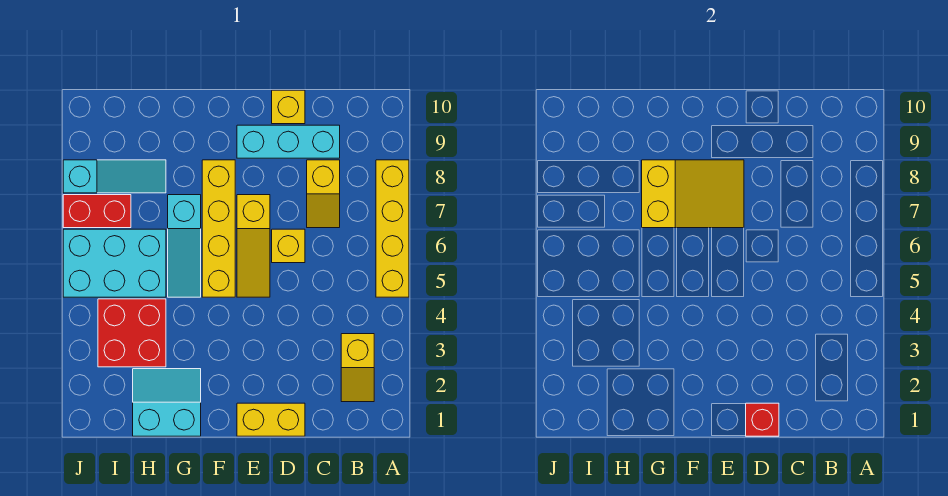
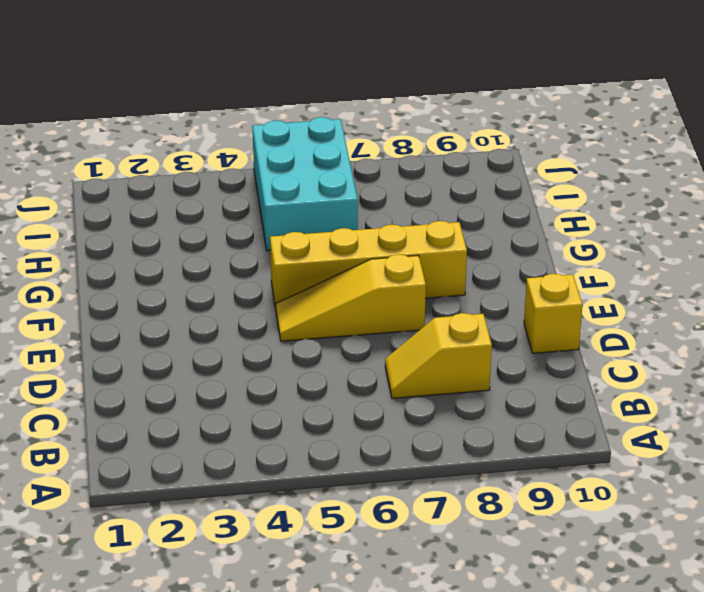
none -> yellow brick A5:A8 level 1
none -> yellow slope B2:B3 level 1 top 3
none -> cyan brick C9:E9 level 1

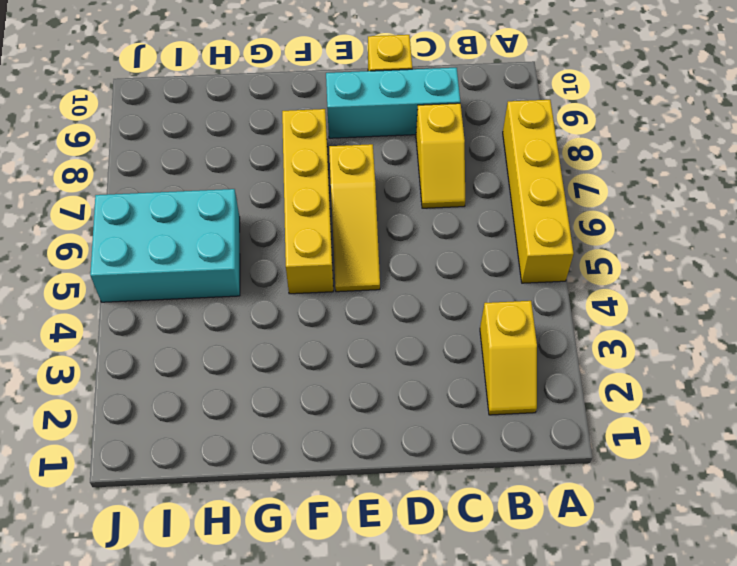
none -> yellow brick D1:E1 level 1
none -> yellow brick D6 level 1
none -> cyan slope G1:H2 level 1 top 1

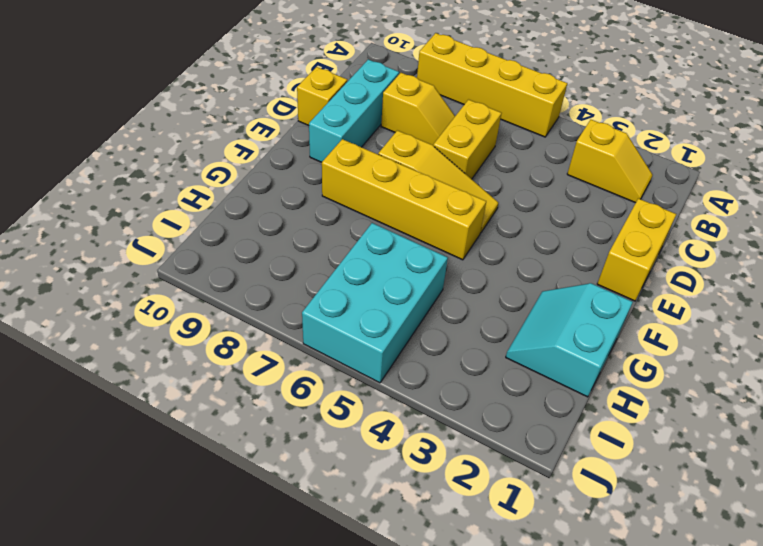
yellow brick C6:D6 level 1 -> yellow brick D6 level 1
none -> cyan slope G5:G7 level 1 top 7
none -> red brick H3:I4 level 1
none -> cyan slope H8:J8 level 1 top J

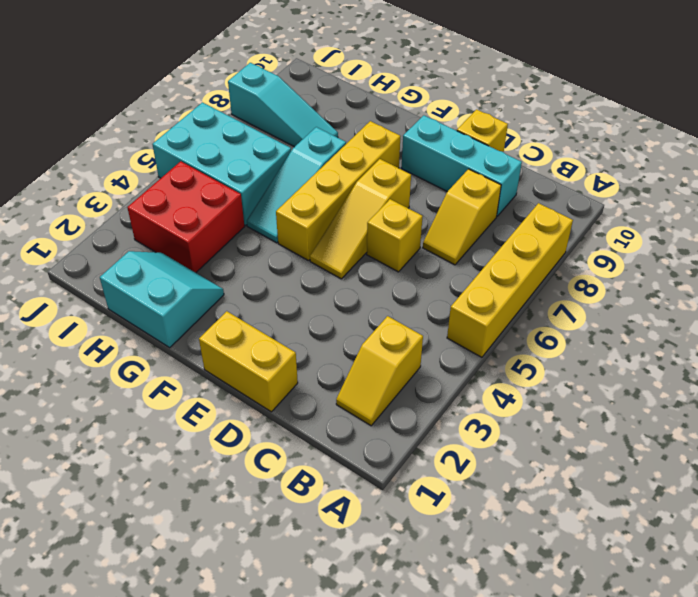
none -> red brick I7:J7 level 1
none -> red brick D1 level 2
none -> yellow slope E7:G8 level 2 top G

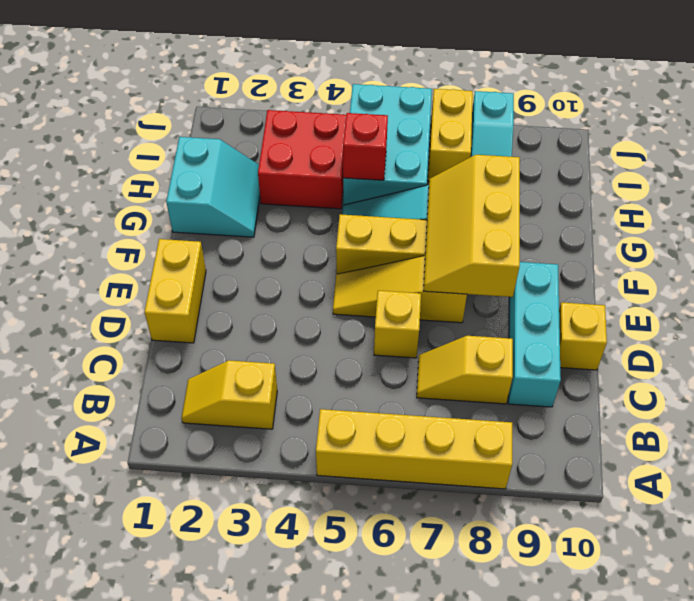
yellow slope E7:G8 level 2 top 8 -> yellow slope E7:G8 level 2 top G
red brick H5 level 2 -> red brick D1 level 2
yellow brick I7:J7 level 1 -> red brick I7:J7 level 1

